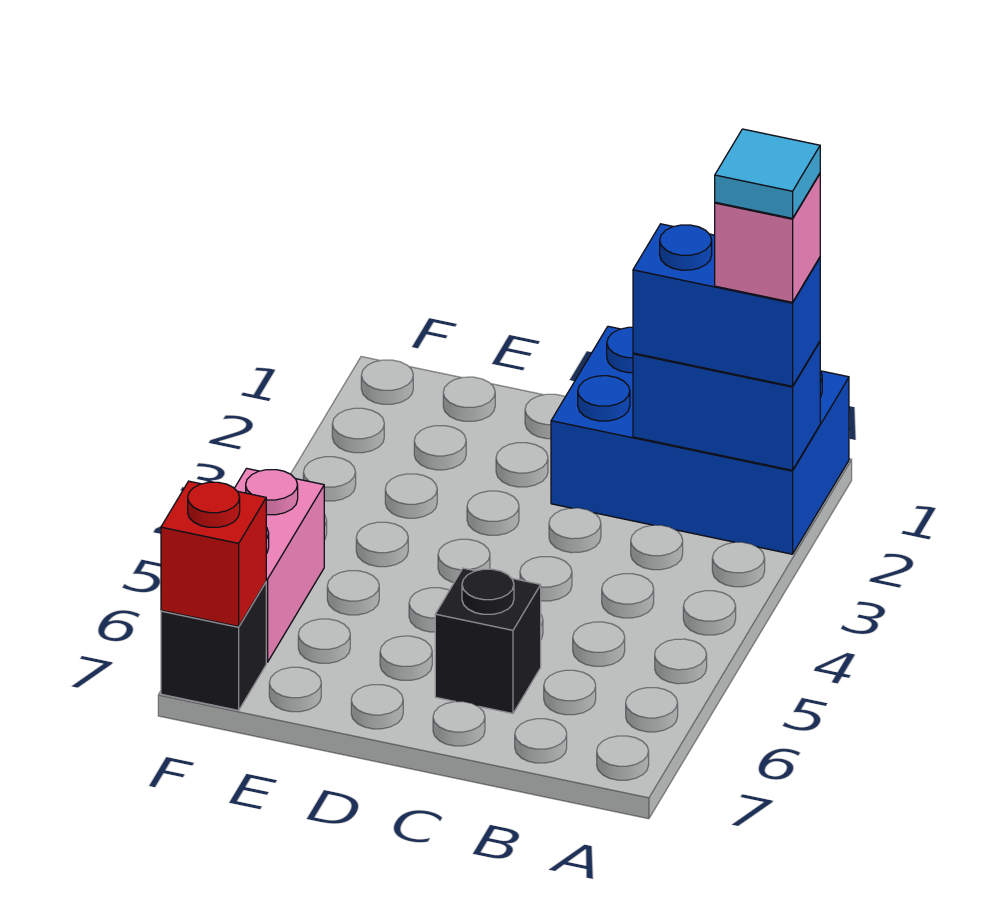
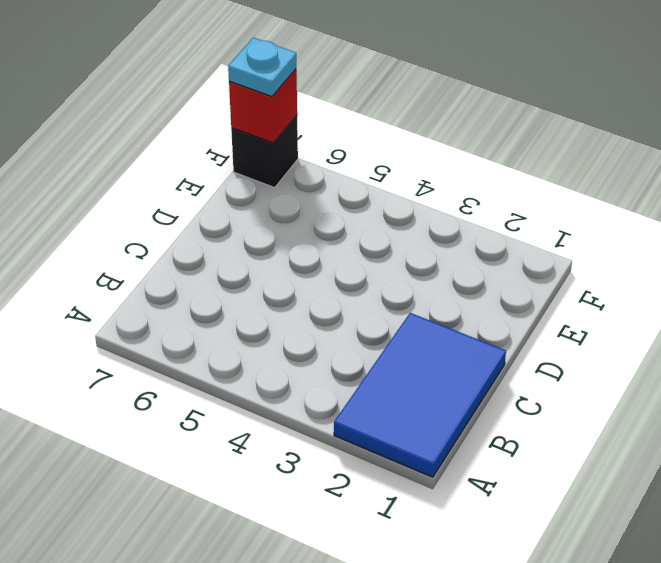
blue tile A1:C2 level 1 -> blue brick A1:C2 level 1
cyan plate F7 level 3 -> none
none -> black brick C6 level 1
none -> pink brick F5:F6 level 1

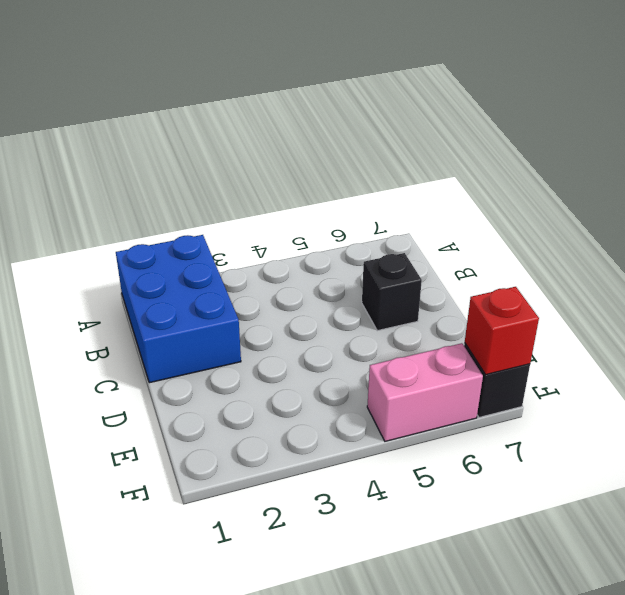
none -> blue brick A2:B2 level 2
none -> blue brick A2:B2 level 3

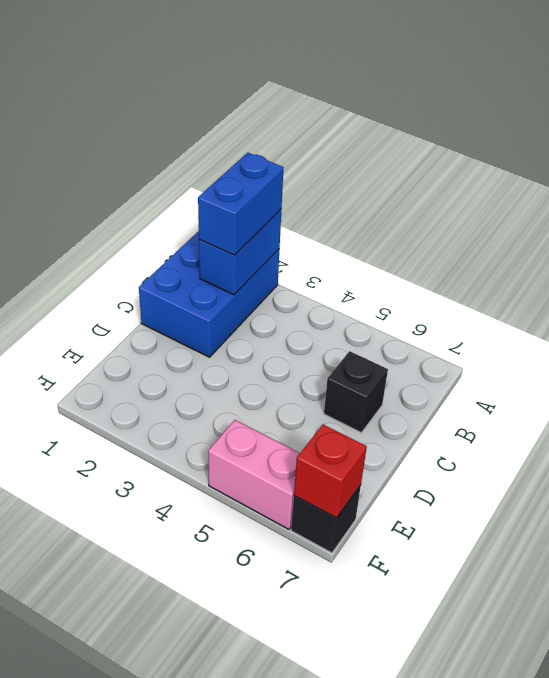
none -> pink brick A2 level 4
none -> cyan tile A2 level 5

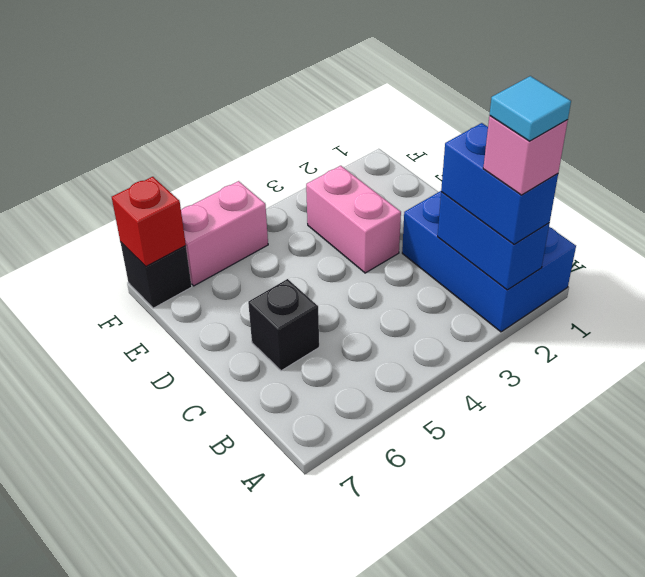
pink brick D3:E3 level 1 -> none

